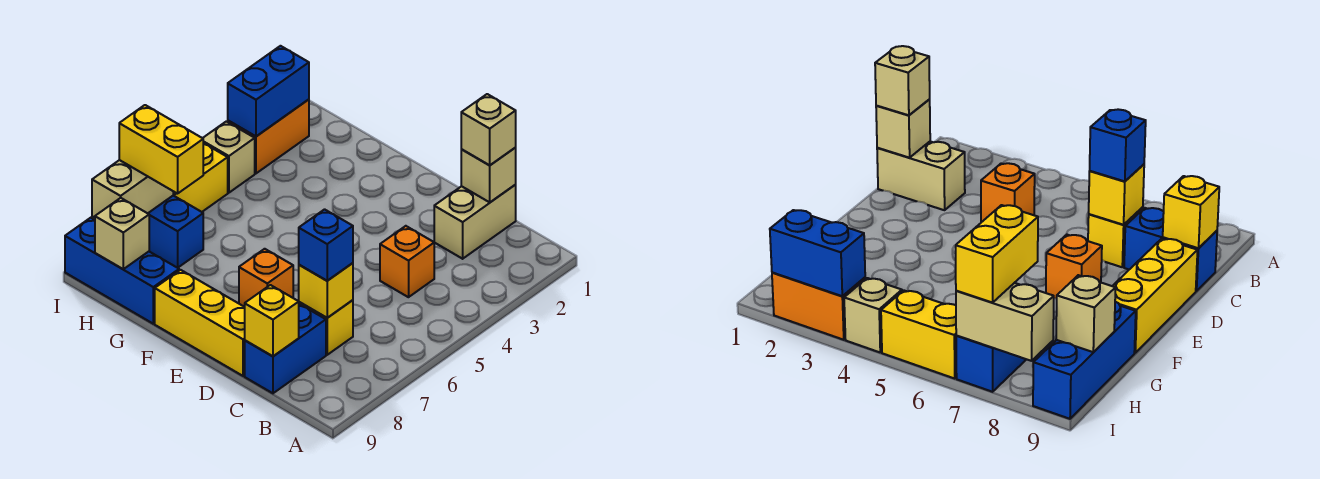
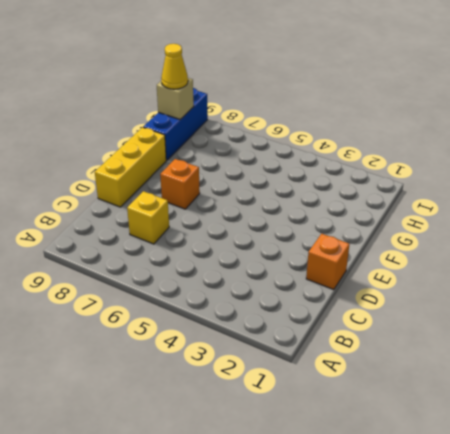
orange brick D1 level 1 -> orange brick C4 level 1
yellow cone H9 level 3 -> none
none -> tan brick C1:C2 level 1
none -> blue brick C8:C9 level 1
none -> blue brick H7:I7 level 1

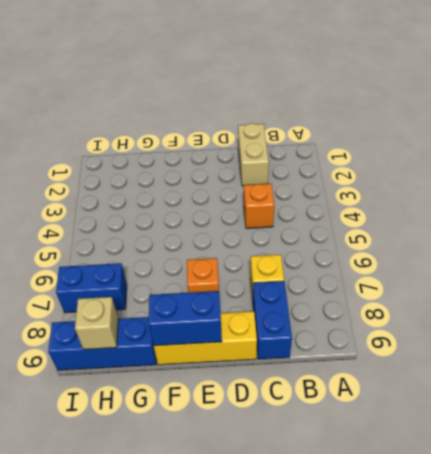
blue brick E9:F9 level 2 -> blue brick I2:I3 level 2
none -> orange brick I2:I3 level 1
none -> tan brick I4 level 1
none -> yellow brick I5:I6 level 1

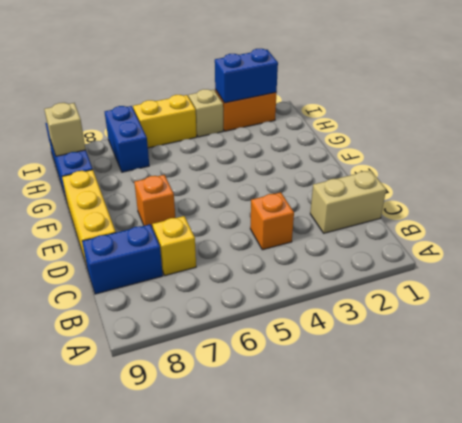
none -> tan brick C1 level 2
none -> yellow brick C7 level 2
none -> yellow brick C9 level 2

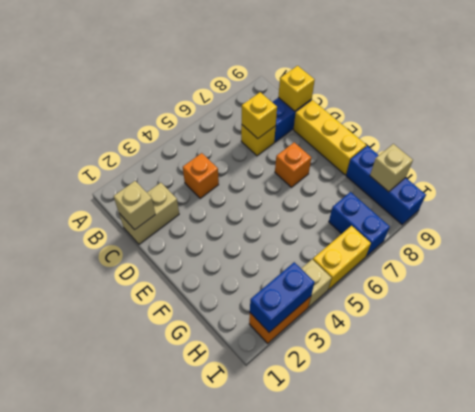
none -> tan brick I7:I8 level 2
none -> tan brick C1 level 3
none -> blue brick C7 level 3

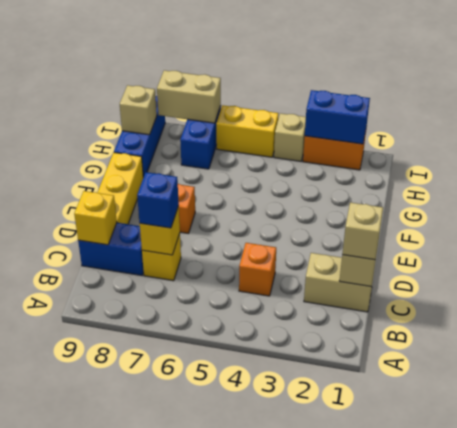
none -> yellow brick H7:I7 level 3

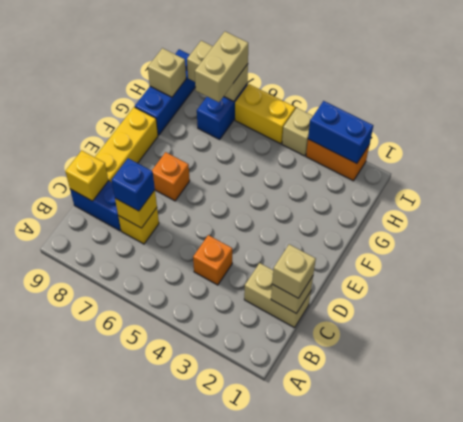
tan brick H7:I7 level 3 -> yellow brick H7:I7 level 3

